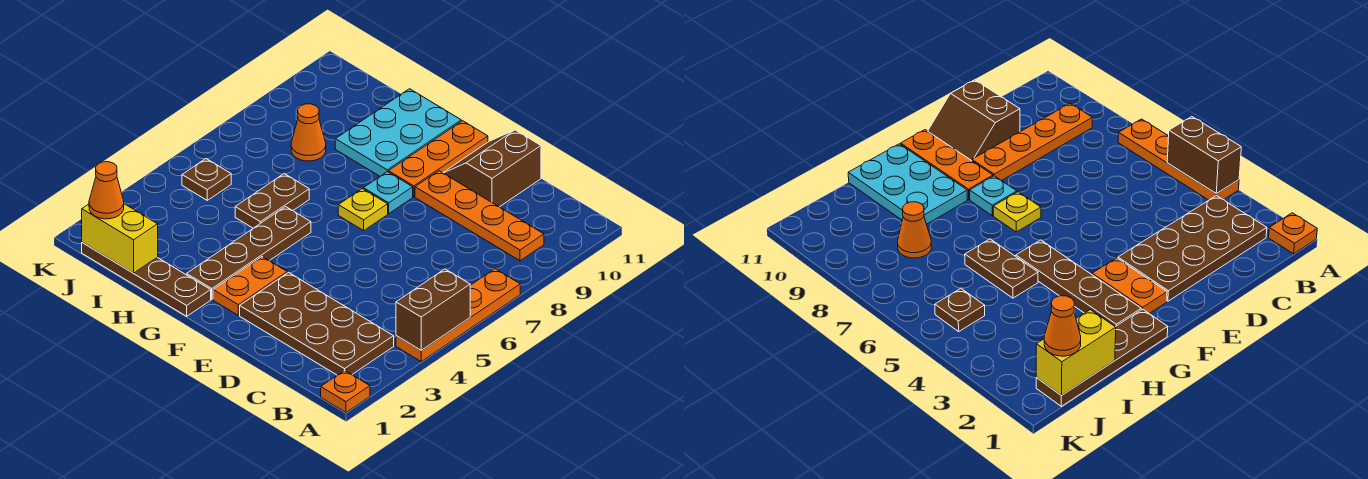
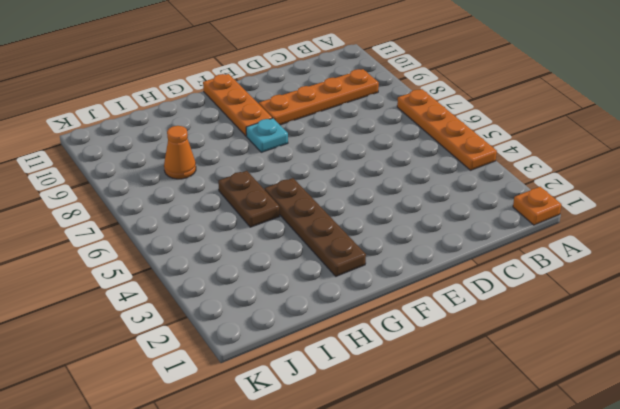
none -> brown plate B2:E3 level 1
none -> brown slope D10:E11 level 1 top D
none -> orange plate F2:F3 level 1

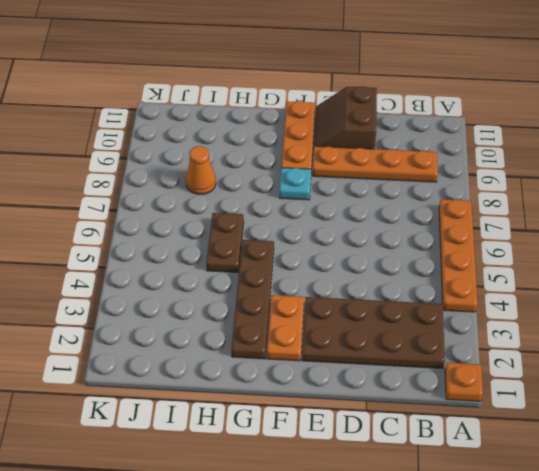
none -> yellow plate F7 level 1
none -> brown plate G1:J1 level 1
none -> cyan plate G9:H11 level 1

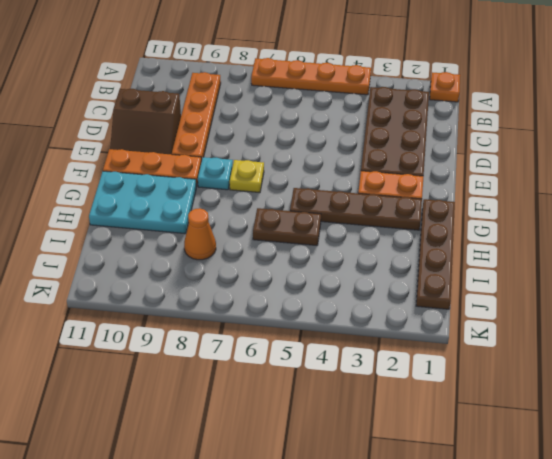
none -> brown plate J5 level 1
none -> brown brick A4:A5 level 2
none -> yellow brick I1:J1 level 2

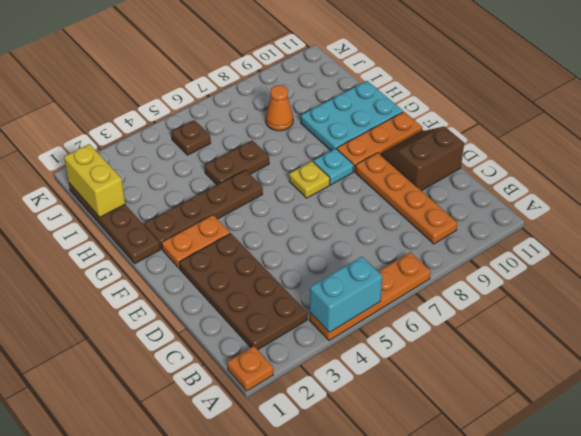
cyan brick A4:A5 level 2 -> brown brick A4:A5 level 2
none -> orange cone J1 level 3

